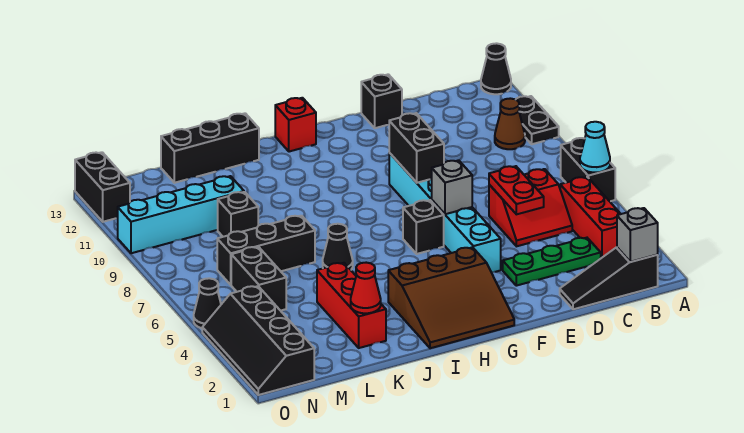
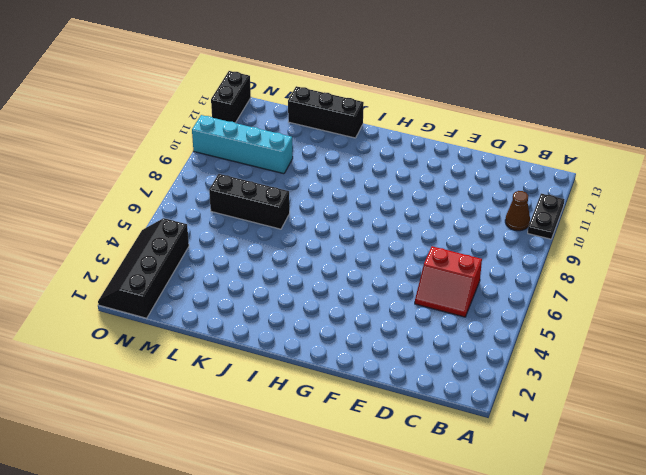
none -> black brick A6:A7 level 1
none -> black cone A13 level 1
none -> black slope B1:D1 level 1 top B

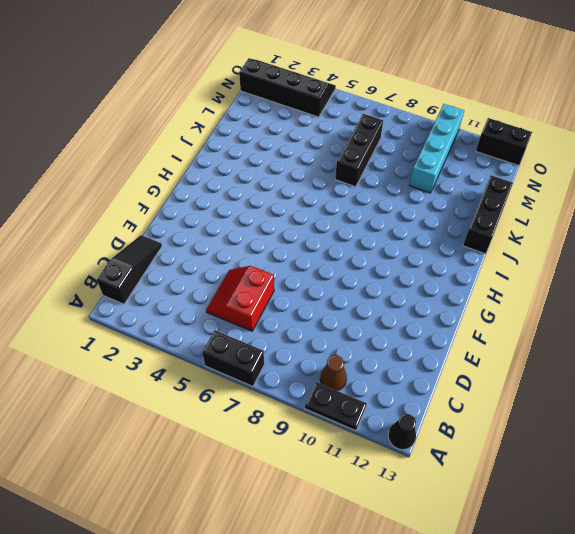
none -> red brick B3:B5 level 1
none -> green plate C3:E3 level 1
none -> black brick E13 level 1

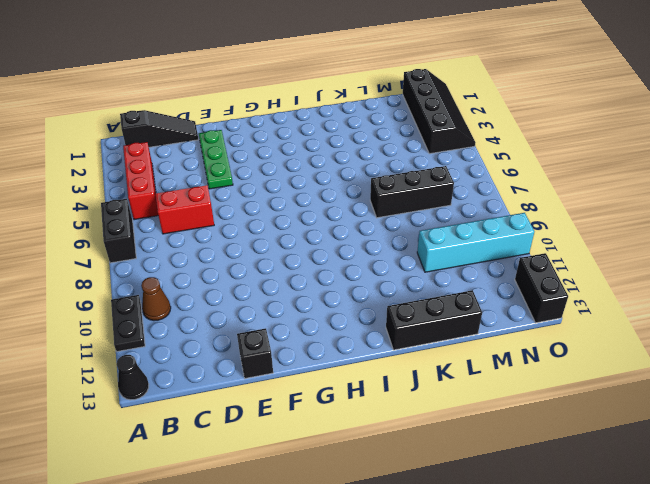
green plate E2:E4 level 1 -> green plate C3:E3 level 1
none -> cyan brick F4:F9 level 1
none -> brown slope G1:I3 level 1 top 3
none -> black brick G6 level 1

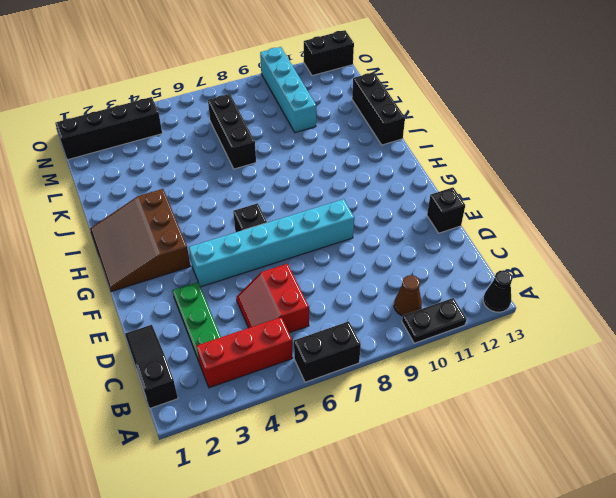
none -> red brick H13 level 1
none -> black cone J6 level 1
none -> red brick K2:K4 level 1

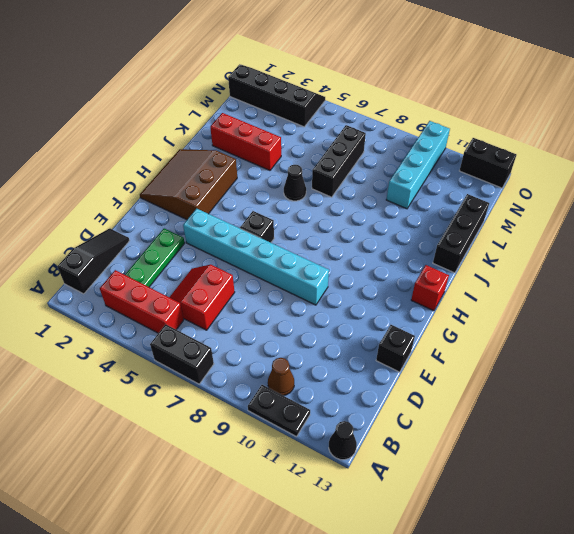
none -> black brick L9 level 1
none -> black brick M5:M6 level 1
none -> black cone O5 level 1

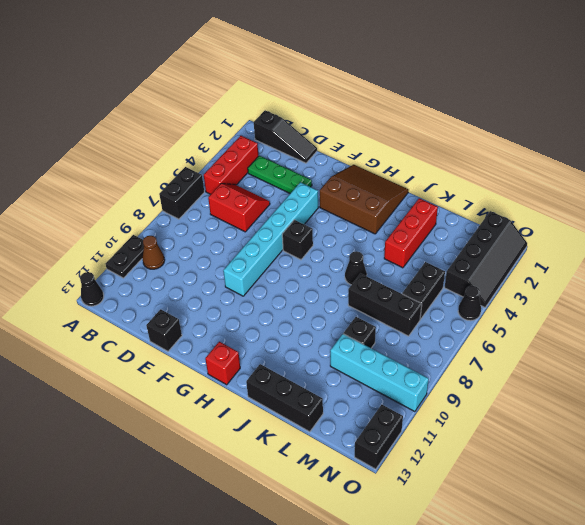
none -> cyan cone A6 level 2
none -> grey brick B1 level 2
none -> red plate D5:D6 level 2

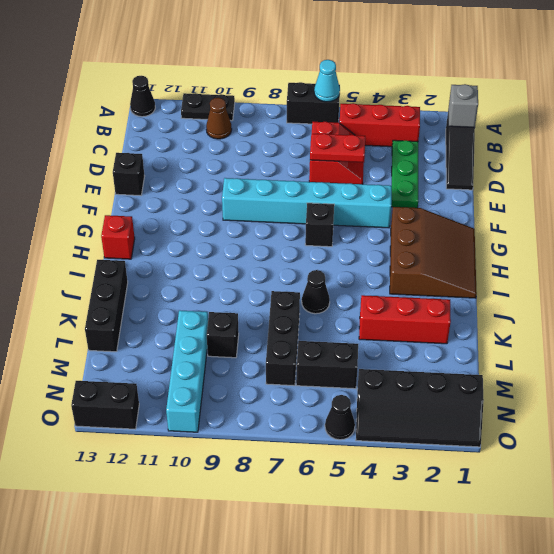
none -> grey brick F6 level 2
none -> black brick F8:F9 level 2
none -> red cone K2 level 2

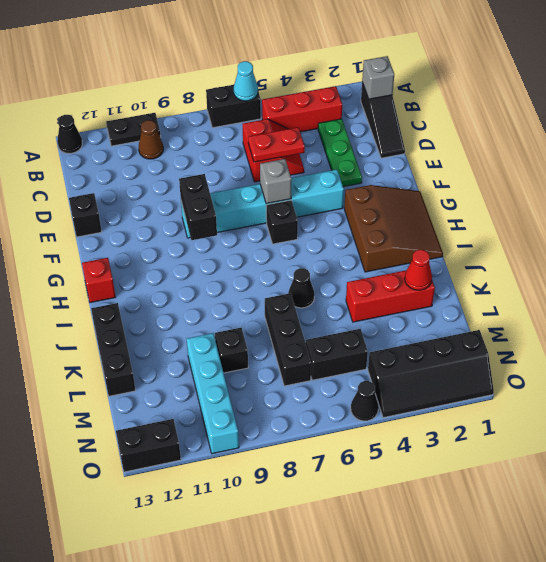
black brick F9:G9 level 2 -> black brick F8:F9 level 2

